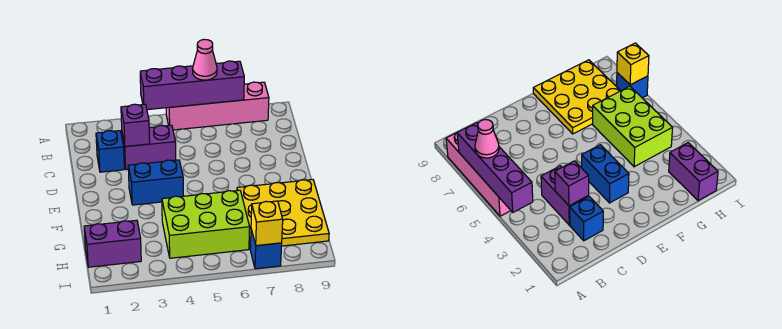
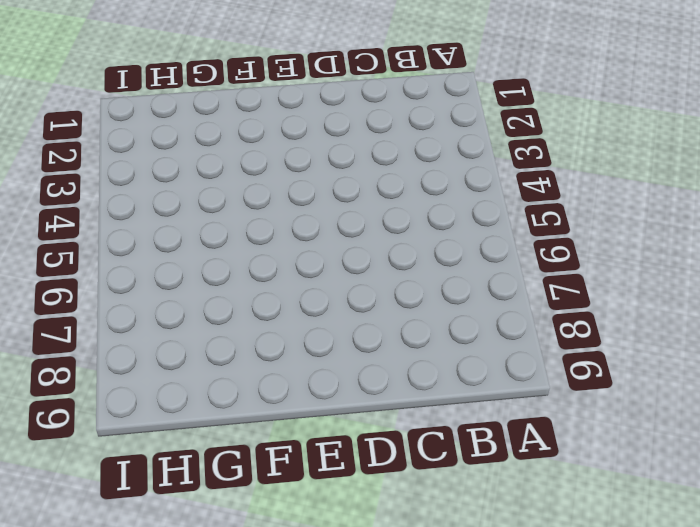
none -> pink brick A5:A8 level 1
none -> blue brick C2 level 1
none -> purple brick C3:C4 level 1

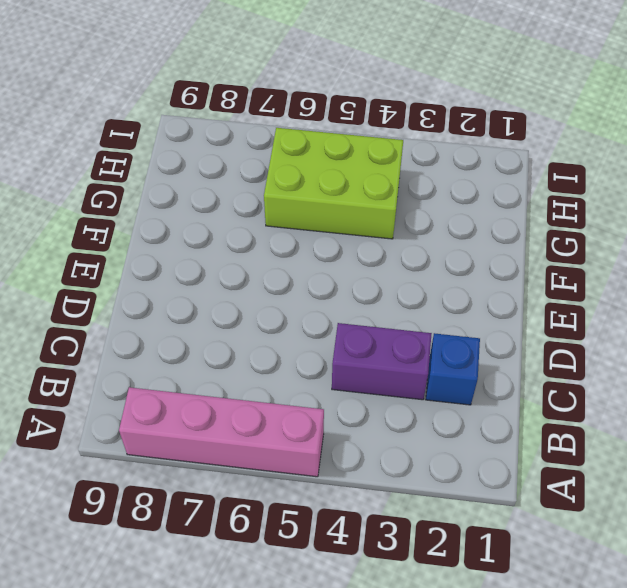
none -> blue brick E3:E4 level 1
none -> yellow plate F7:H9 level 1
none -> purple brick H1:H2 level 1

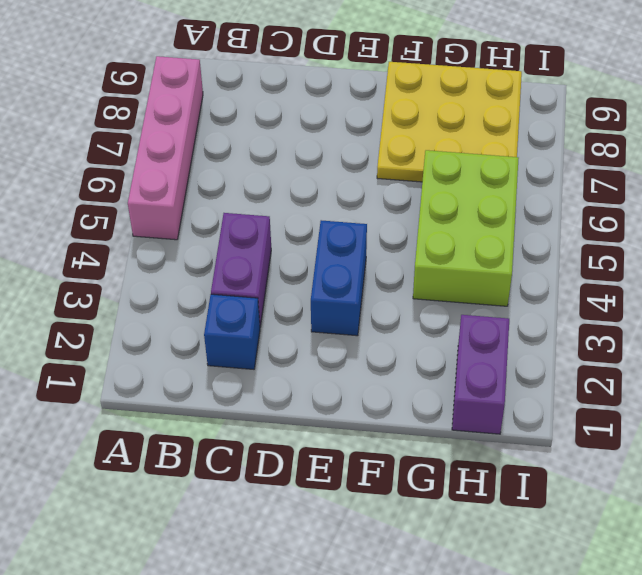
none -> blue brick I7 level 1
none -> purple brick A4:A7 level 2
none -> purple brick C3 level 2

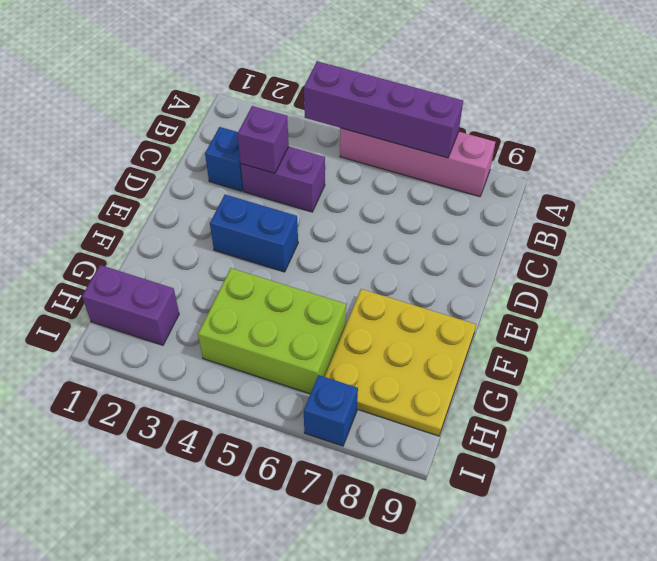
none -> yellow brick I7 level 2
none -> pink cone A6 level 3

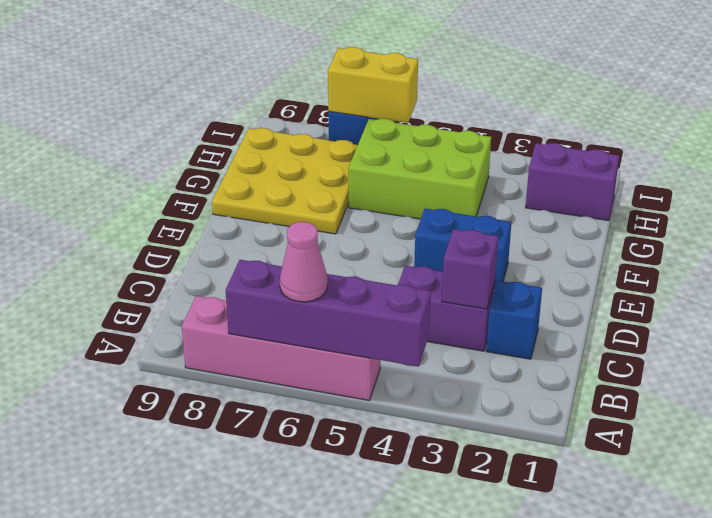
yellow brick I6:I7 level 2 -> yellow brick I7 level 2

